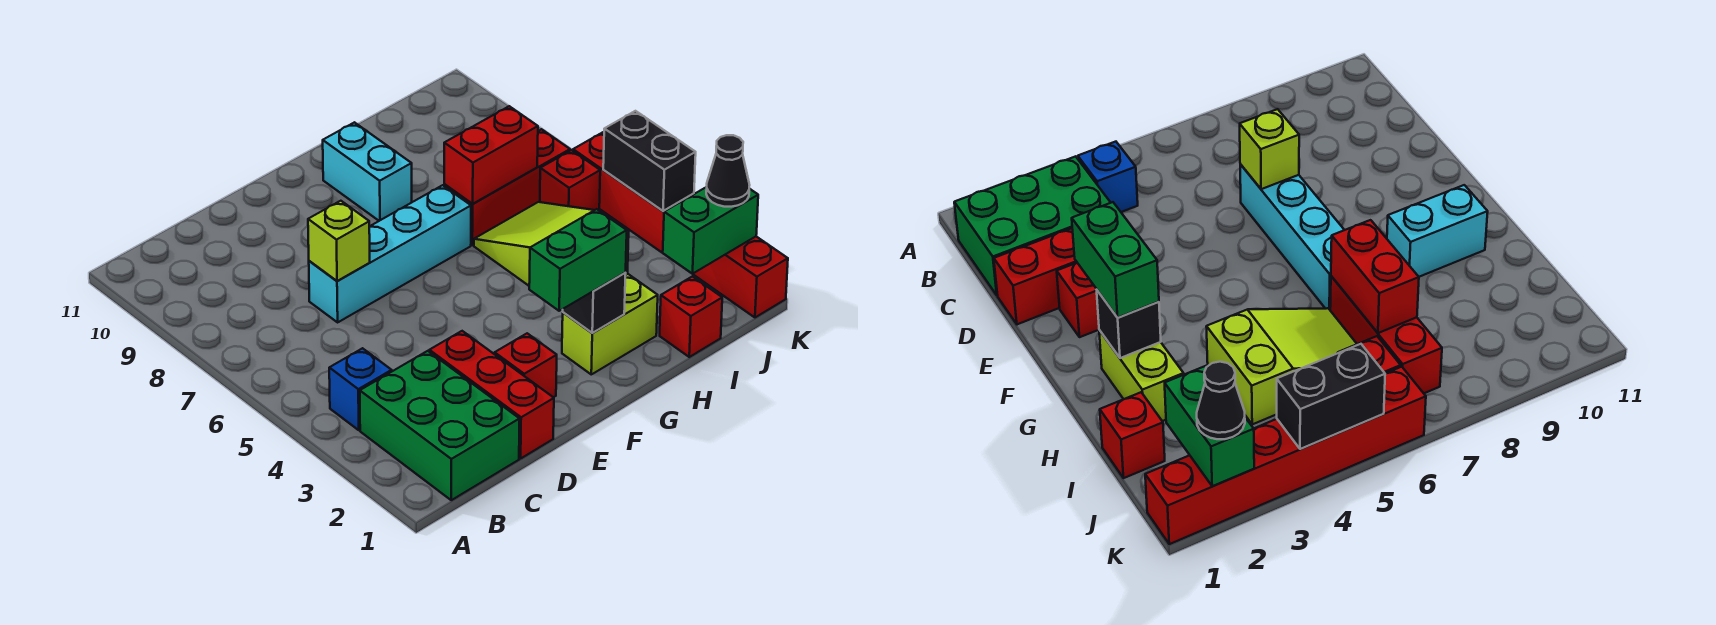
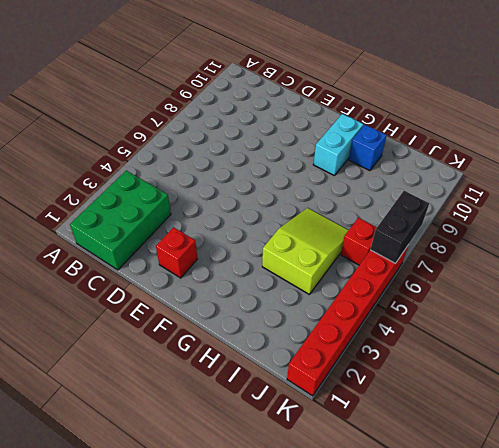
blue brick H10 level 1 -> blue brick B4 level 1
black brick K6:K7 level 2 -> black brick K4:K5 level 2
none -> red brick D1:D3 level 1
none -> cyan brick D7:G7 level 1
none -> lime brick G2:H2 level 1

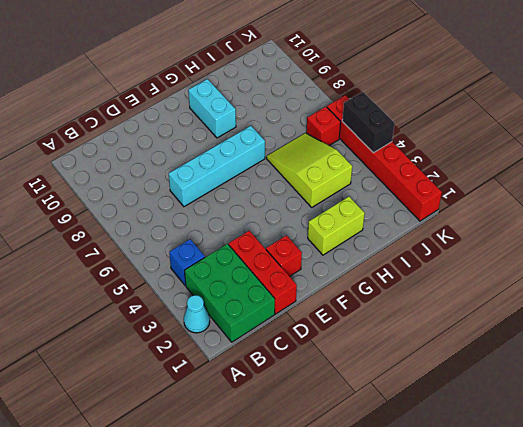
cyan cone A2 level 1 -> none
none -> red brick H7:J7 level 1
none -> red brick I1 level 1
none -> lime brick D7 level 2

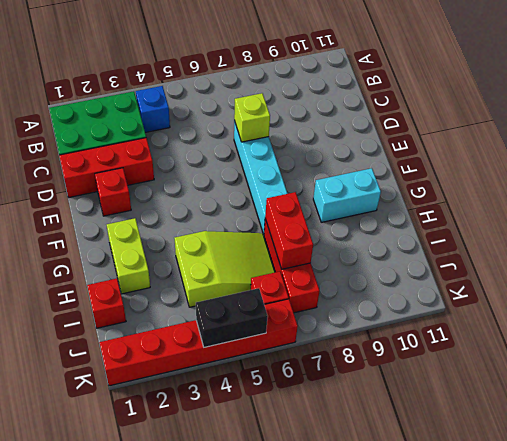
none -> black brick G2 level 2
none -> green brick J2:K2 level 2
none -> green brick F2:G2 level 3

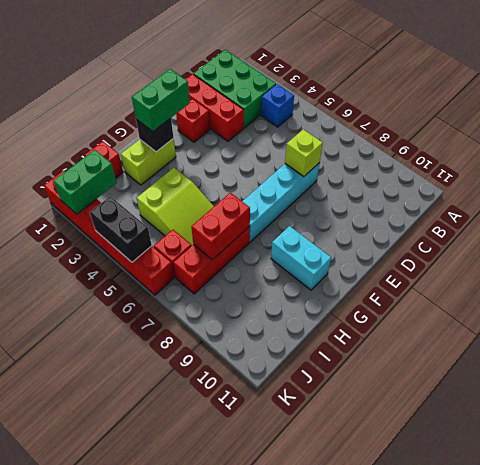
none -> black cone K2 level 3

